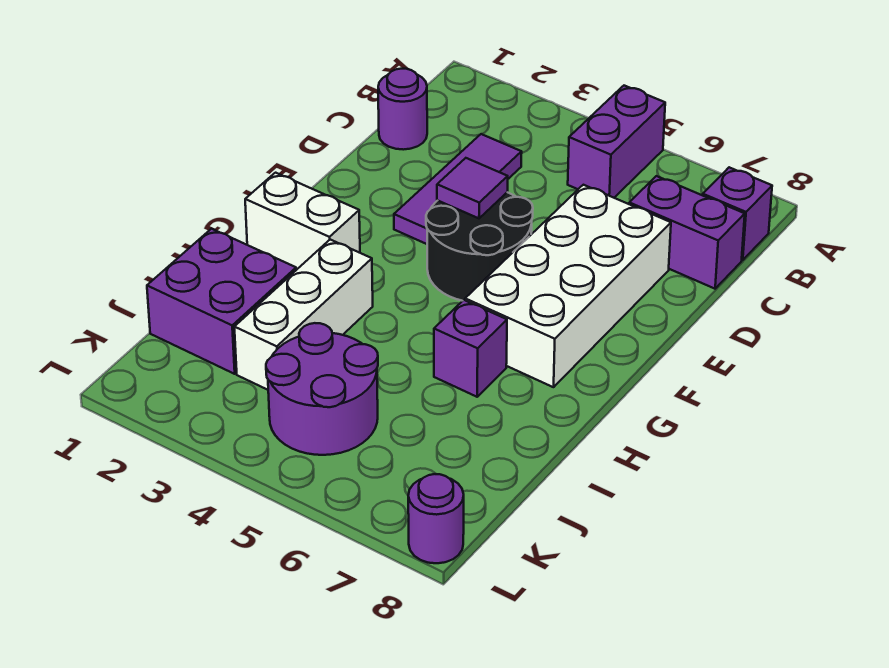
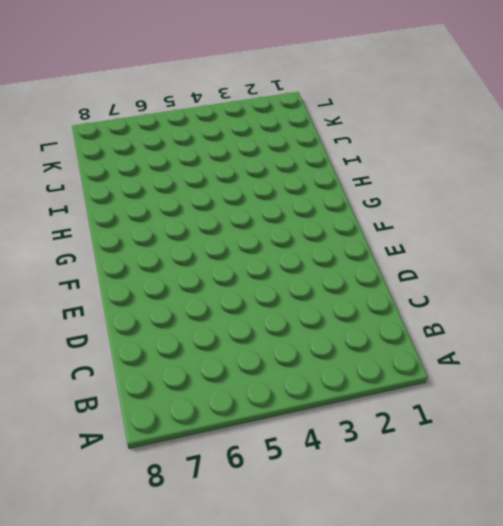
none -> purple brick A5:B5 level 1
none -> purple brick B8 level 1
none -> purple round brick C1 level 1

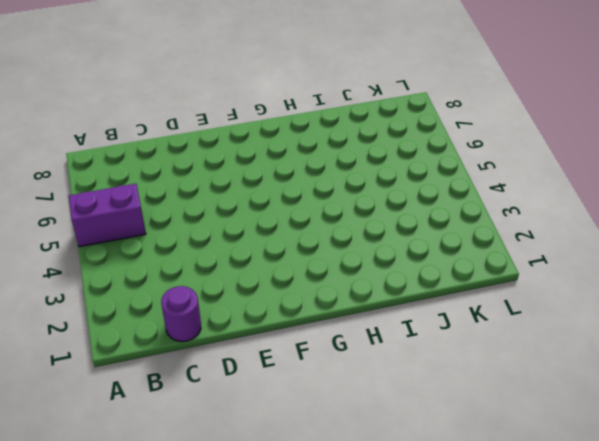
none -> purple brick B8 level 1
none -> purple tile C3:E3 level 1
none -> purple brick C7:C8 level 1

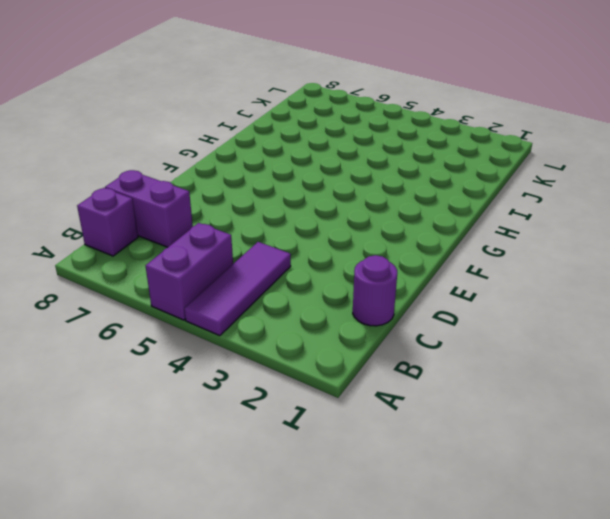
purple tile A4:C4 level 1 -> purple tile C3:E3 level 1
none -> white brick D6:G7 level 1
none -> black round brick E4:F5 level 1
none -> white brick G1:G2 level 1

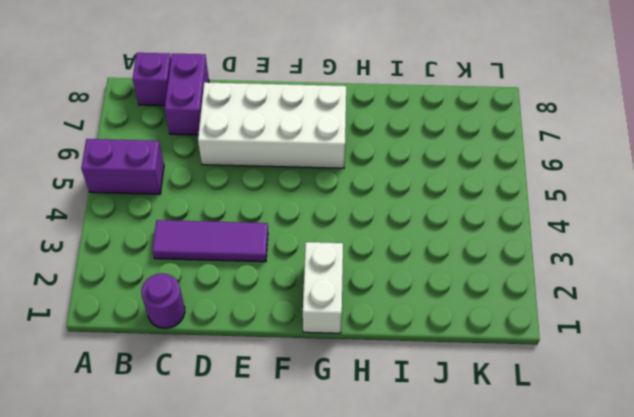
none -> black round brick E4:F5 level 1
none -> white brick H3:J3 level 1
none -> purple brick H6 level 1

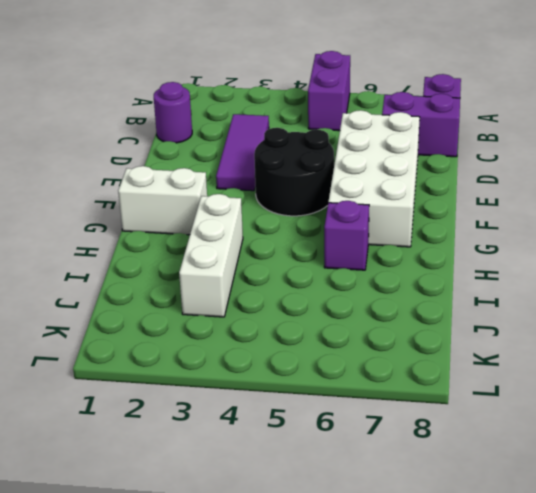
none -> purple brick I1:J2 level 1
none -> purple round brick J4:K5 level 1
none -> purple round brick L8 level 1

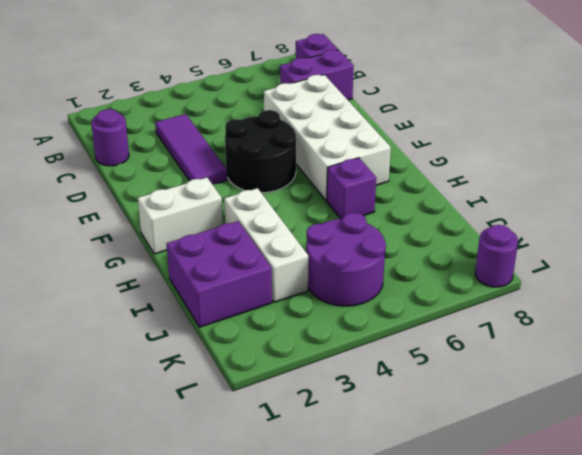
none -> purple brick A5:B5 level 1
none -> purple tile E4 level 2

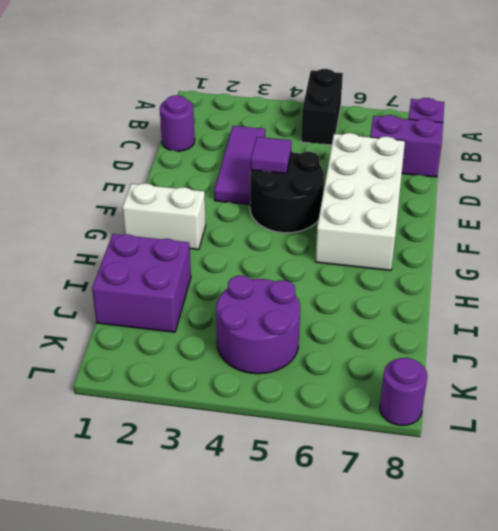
black brick A5:B5 level 1 -> purple brick A5:B5 level 1
none -> white brick H3:J3 level 1
none -> purple brick H6 level 1

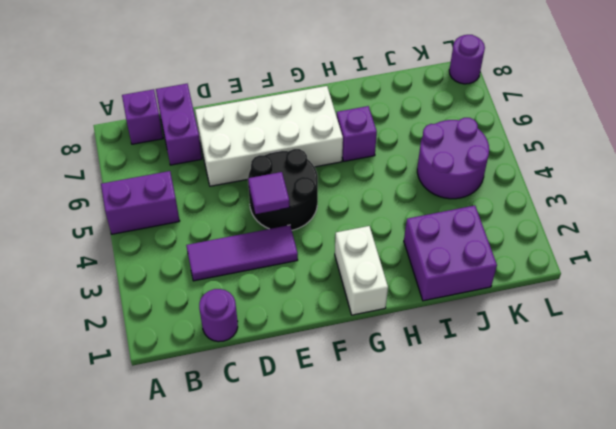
none -> white brick H3:J3 level 1

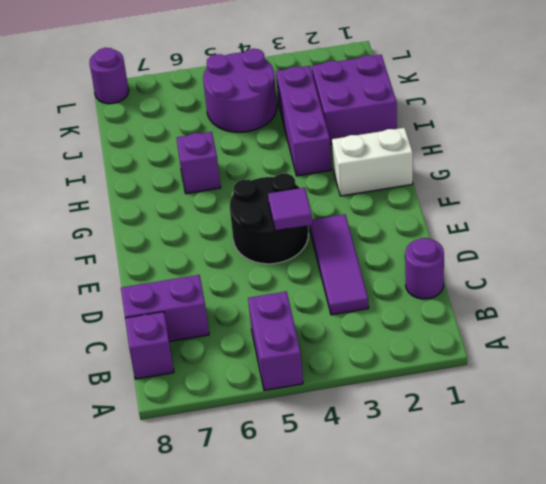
purple brick H3:J3 level 1 -> white brick H3:J3 level 1
none -> white brick D6:G7 level 1

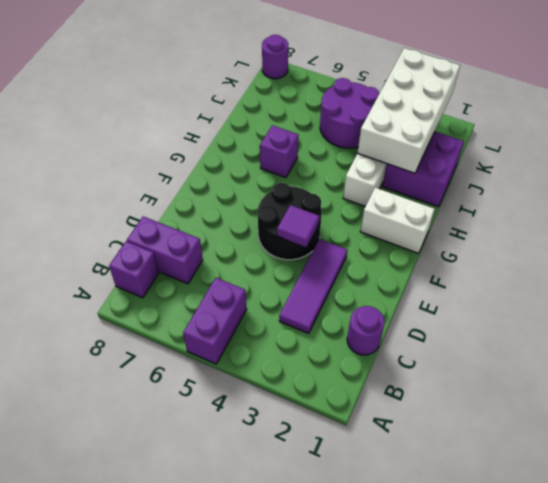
white brick I2:L3 level 2 -> white brick D6:G7 level 1

